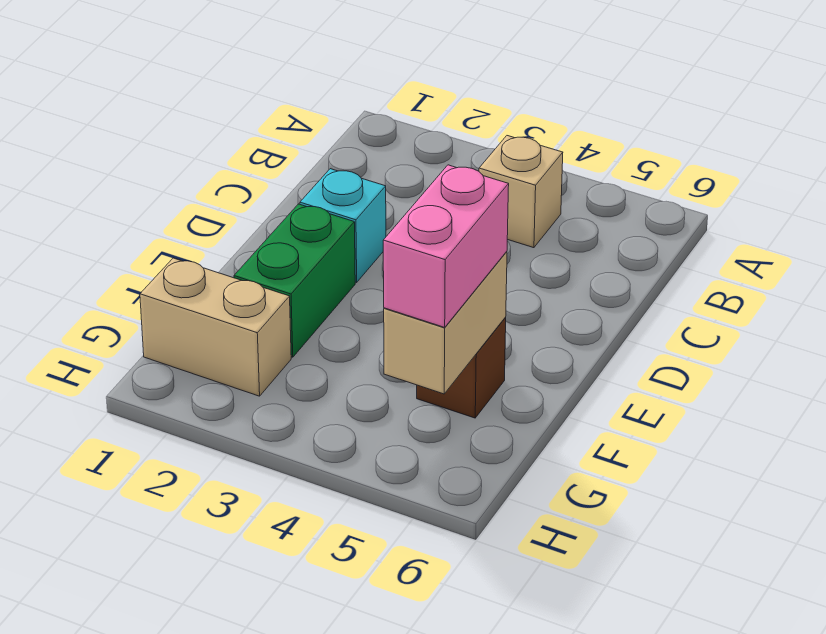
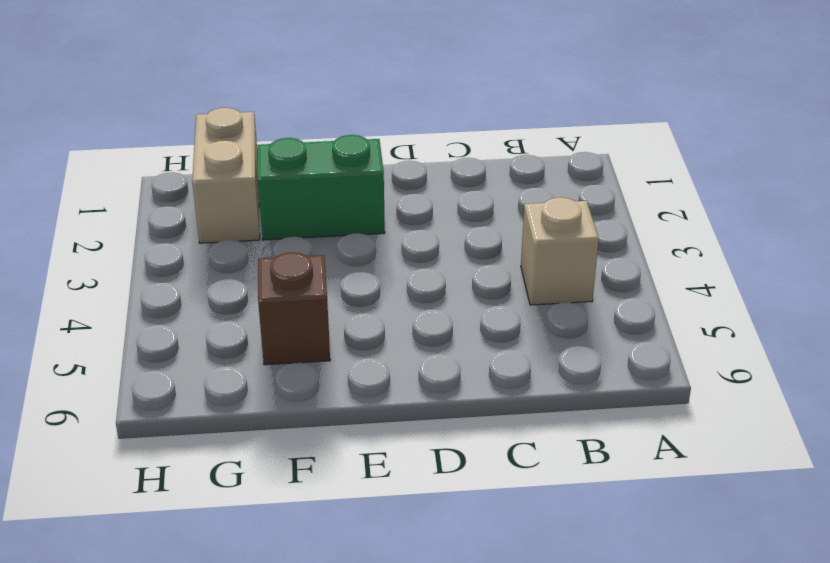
none -> cyan brick D2 level 1
none -> tan brick F5:G5 level 2

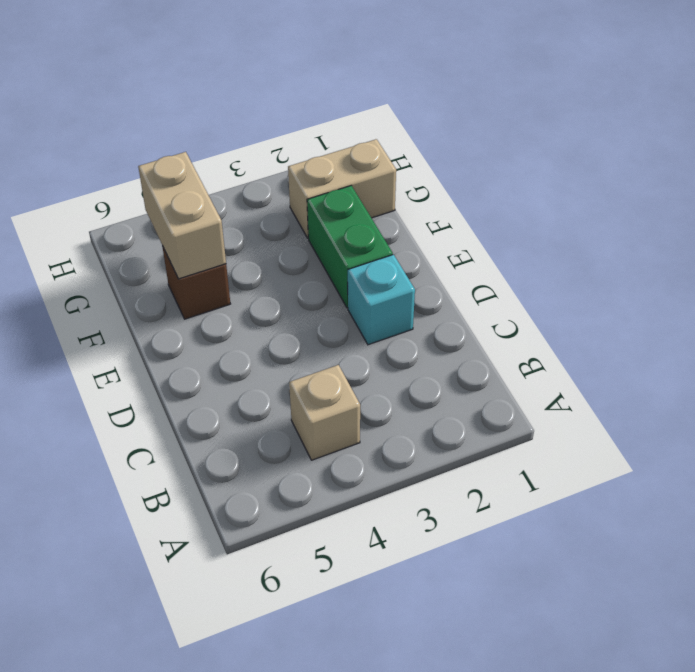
none -> pink brick F5:G5 level 3

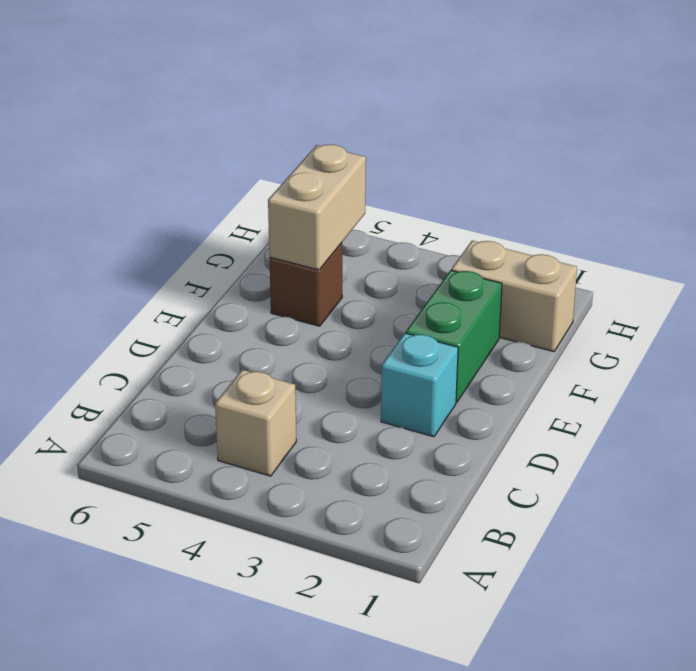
none -> pink brick F5:G5 level 3

